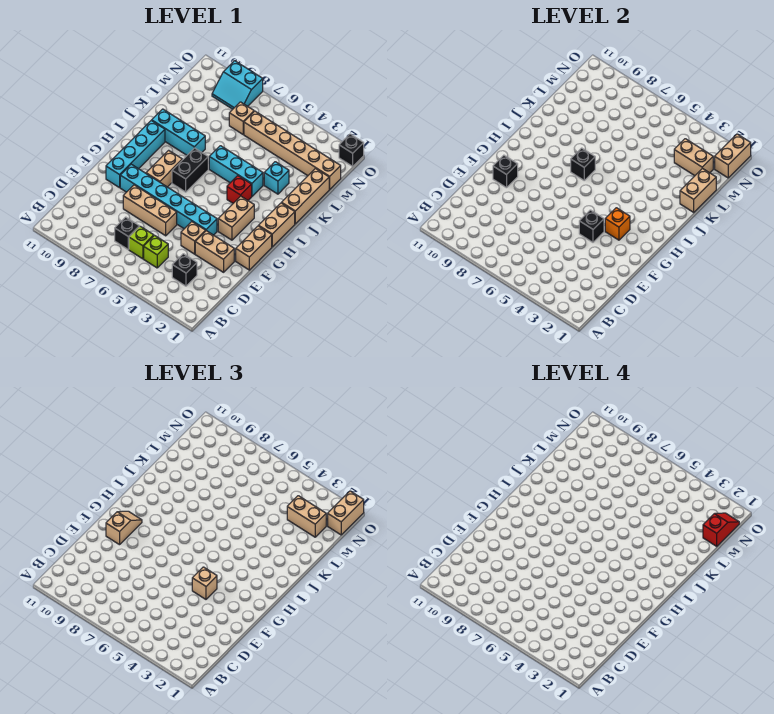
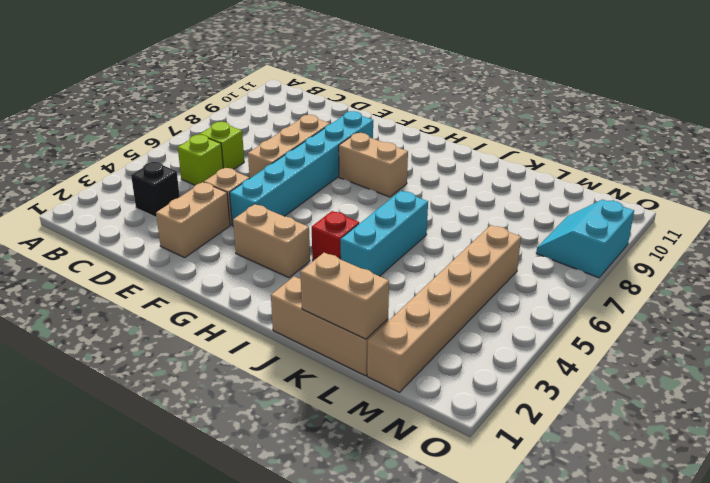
none -> black brick C7 level 1
none -> tan brick F1:G1 level 1
none -> cyan brick F10:I10 level 1
none -> tan brick H1:I1 level 1

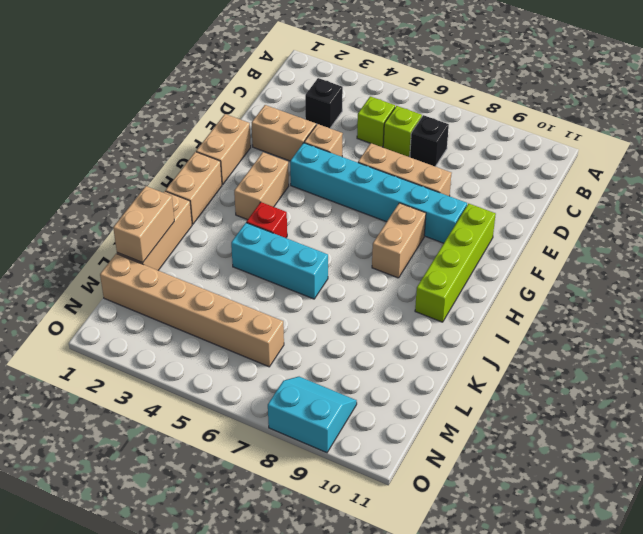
lime brick F10:I10 level 1 -> cyan brick F10:I10 level 1
none -> black brick H7:I7 level 1
none -> cyan brick J8:J10 level 1
none -> cyan brick K3 level 1
none -> tan brick M7 level 1

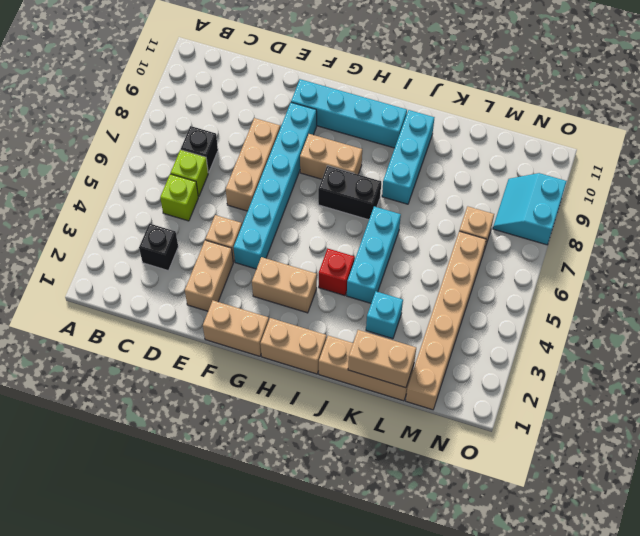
none -> black brick O1 level 1
none -> black brick F4 level 2
none -> black brick F10 level 2
none -> orange brick G3 level 2

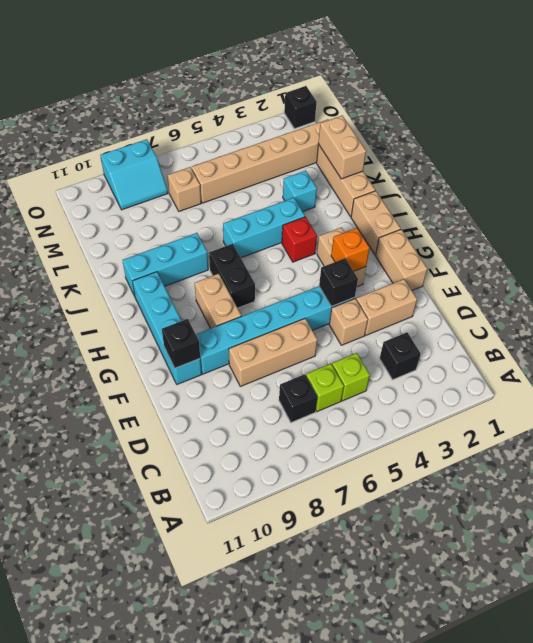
none -> black brick I7 level 2
none -> tan brick M2:M3 level 2
none -> tan brick N1:O1 level 2
none -> tan brick F4 level 3

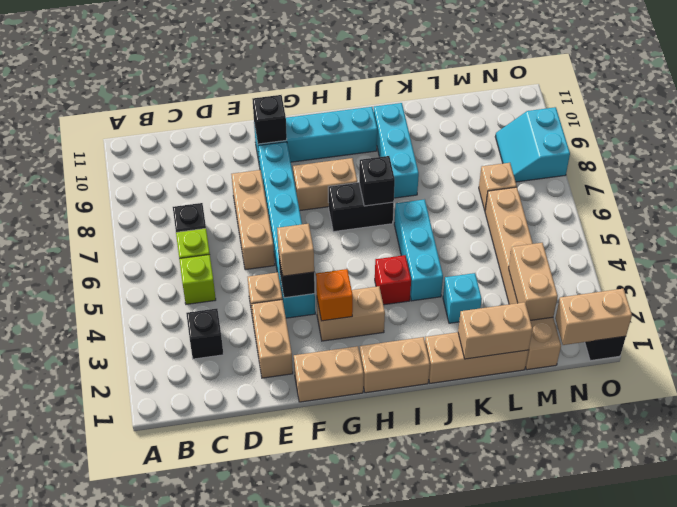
none -> tan slope F10:G10 level 3 top F
none -> tan brick M2:M3 level 3
none -> tan brick N1:O1 level 3
none -> red slope M1:N1 level 4 top M

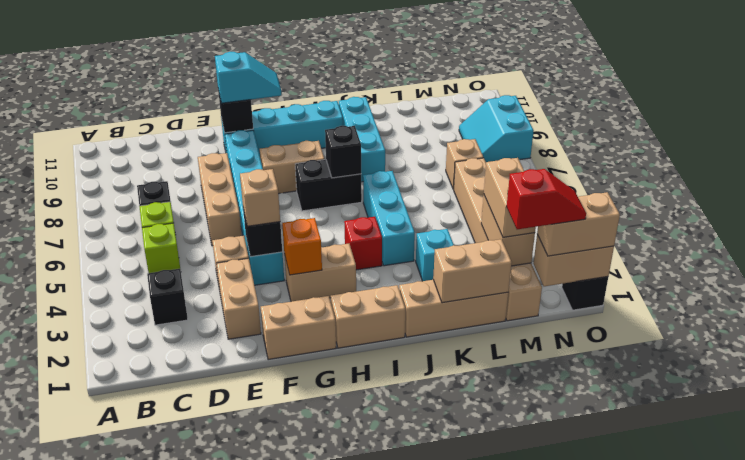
cyan slope F10:G10 level 3 top F -> tan slope F10:G10 level 3 top F

